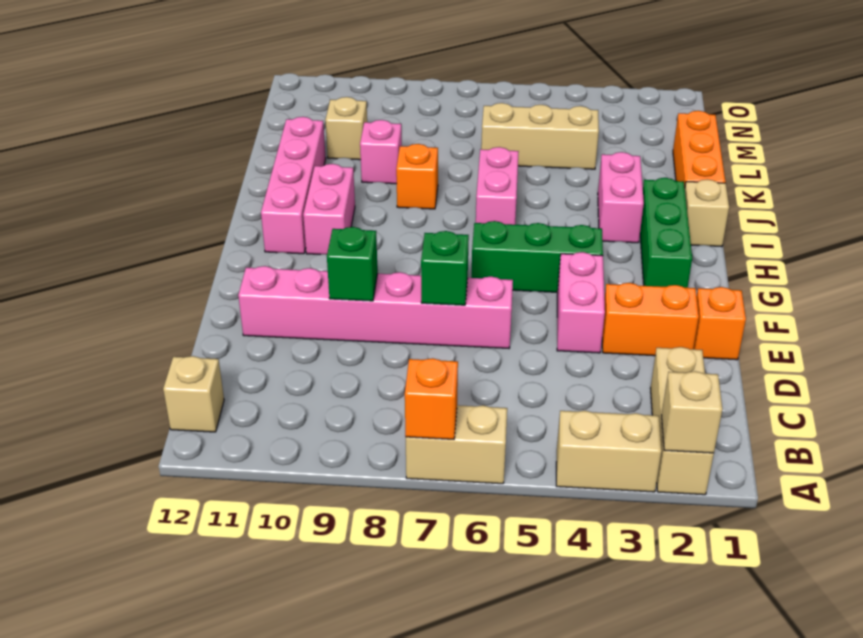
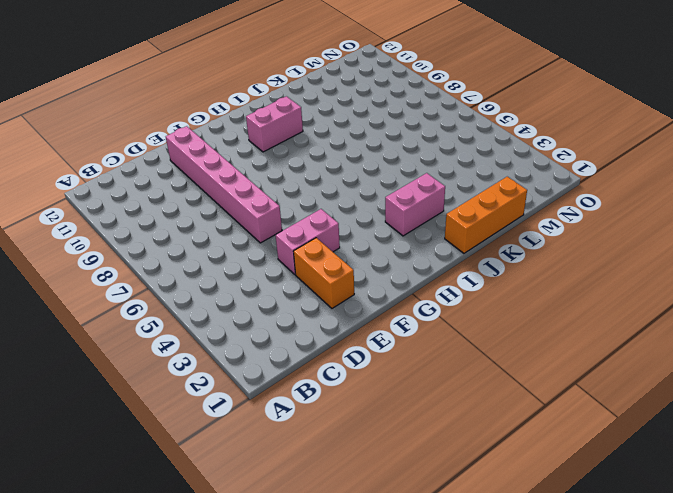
none -> tan brick A2:C2 level 1
none -> tan brick A3:A4 level 1
none -> tan brick A6:A7 level 1

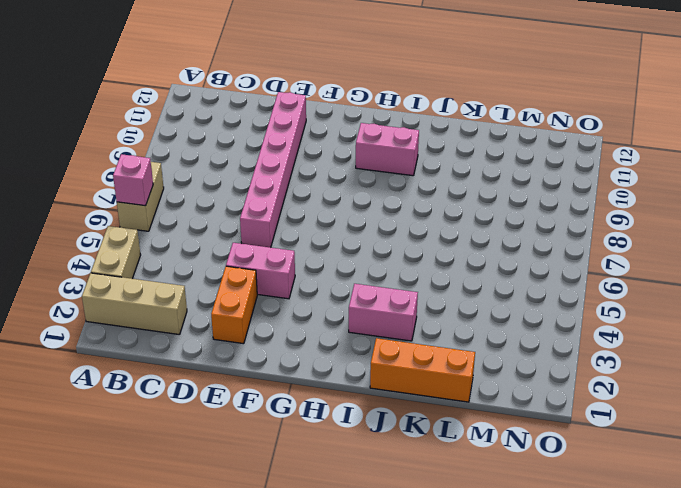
pink brick A6 level 2 -> pink brick K9 level 1
none -> tan brick B12 level 1
none -> orange brick E1 level 1
none -> green brick G2:I2 level 1

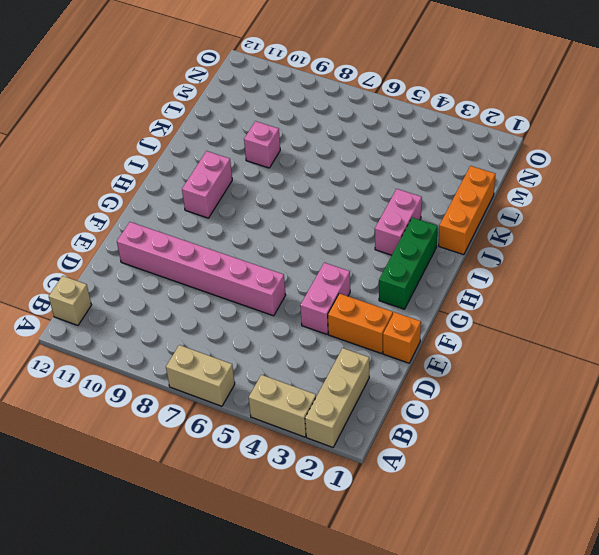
none -> green brick G4:G6 level 1
none -> pink brick H11:K11 level 1
none -> tan brick I1 level 1

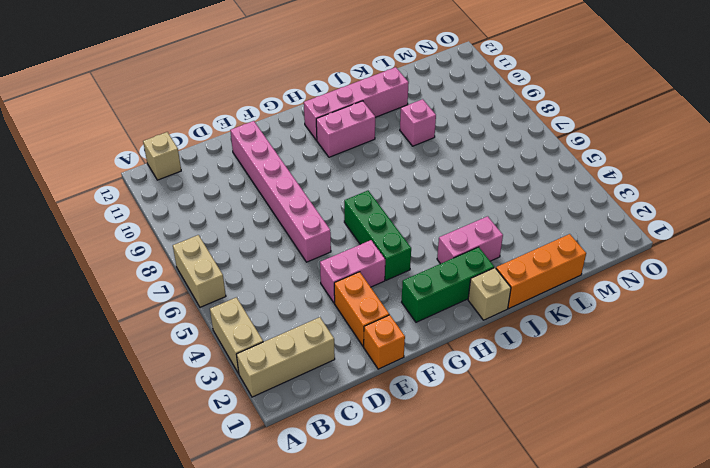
none -> pink brick I6:J6 level 1
none -> orange brick J8 level 1
none -> tan brick L4:L6 level 1

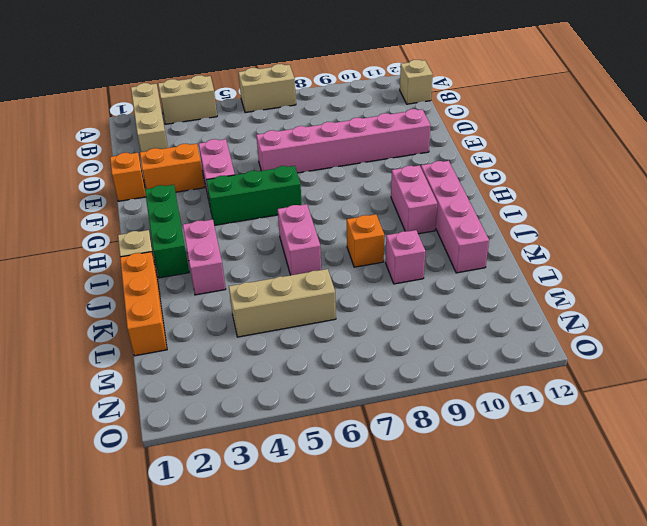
none -> tan brick L10 level 1
none -> tan brick A2 level 2
none -> orange brick A7 level 2

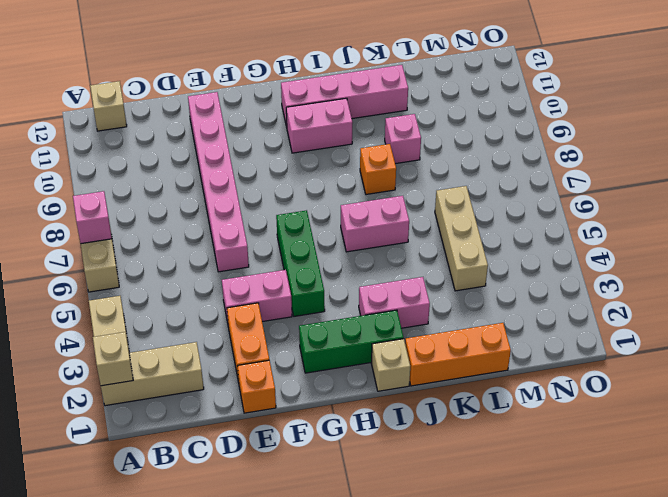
pink brick A7 level 2 -> orange brick A7 level 2
none -> tan brick L10 level 1
none -> green brick E7 level 2
none -> green brick E9 level 2

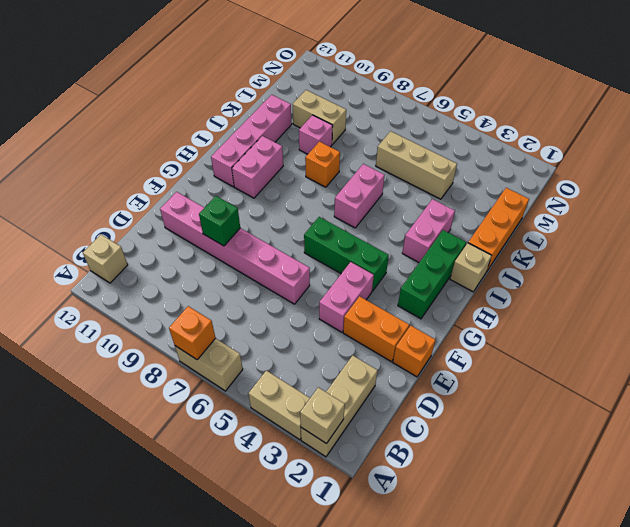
tan brick L9:L10 level 1 -> tan brick L10 level 1
none -> green brick E7 level 2

